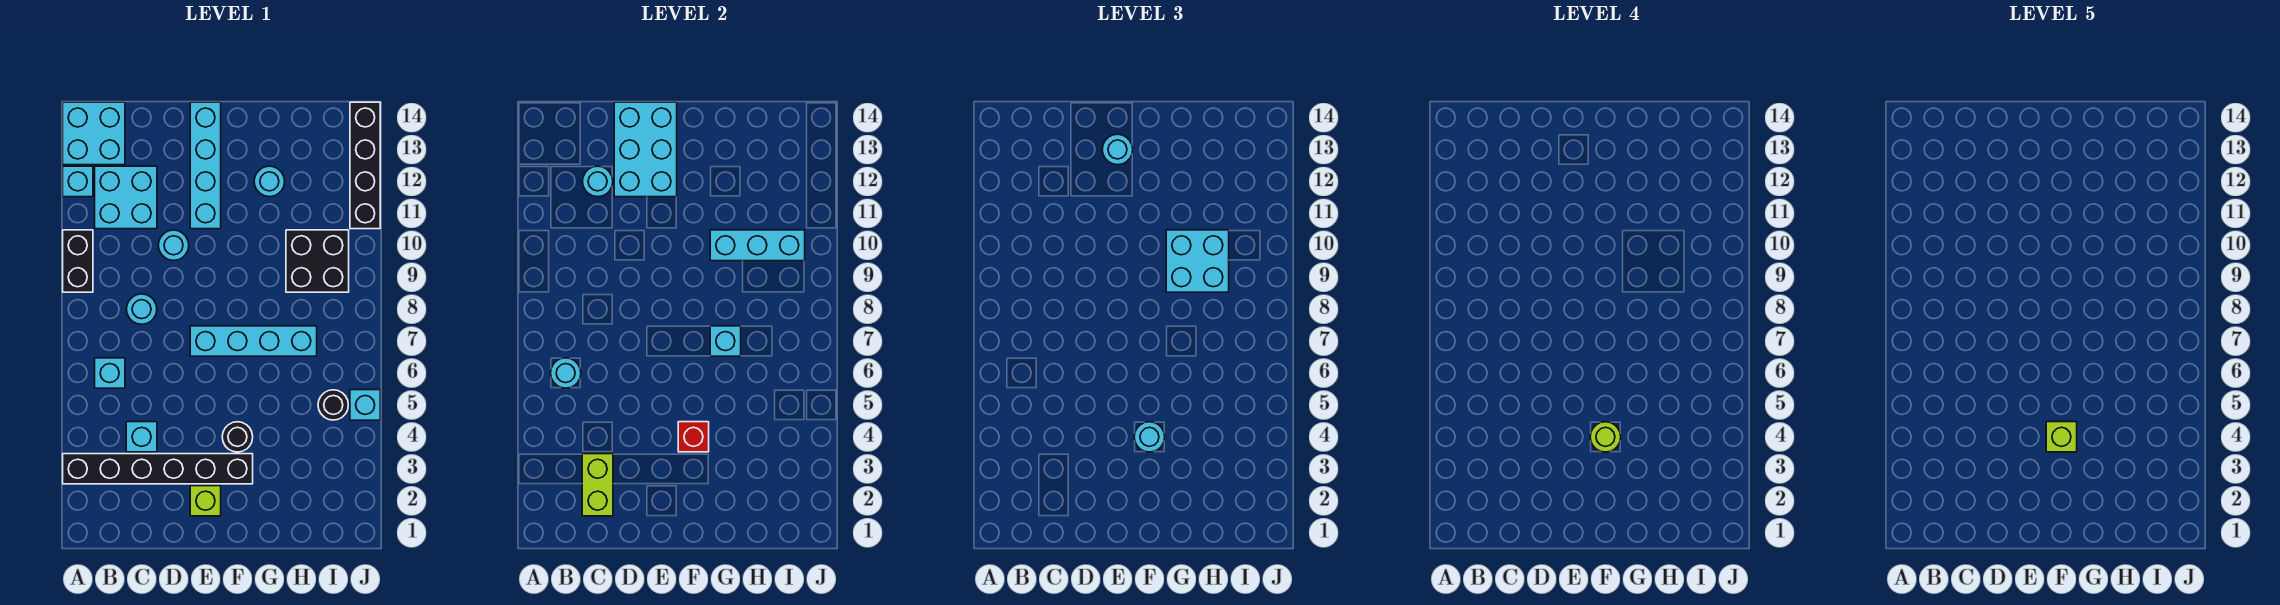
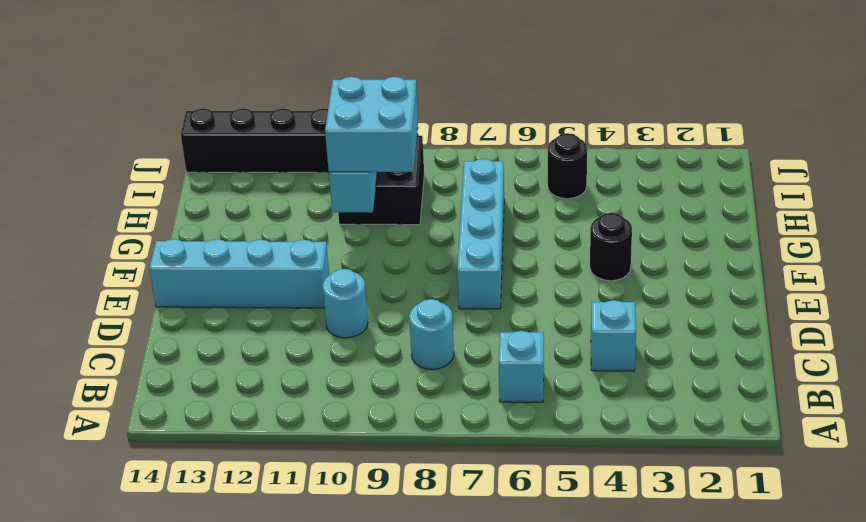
none -> black brick A3:F3 level 1
none -> black brick A9:A10 level 1
none -> cyan brick A12 level 1
none -> cyan brick A13:B14 level 1

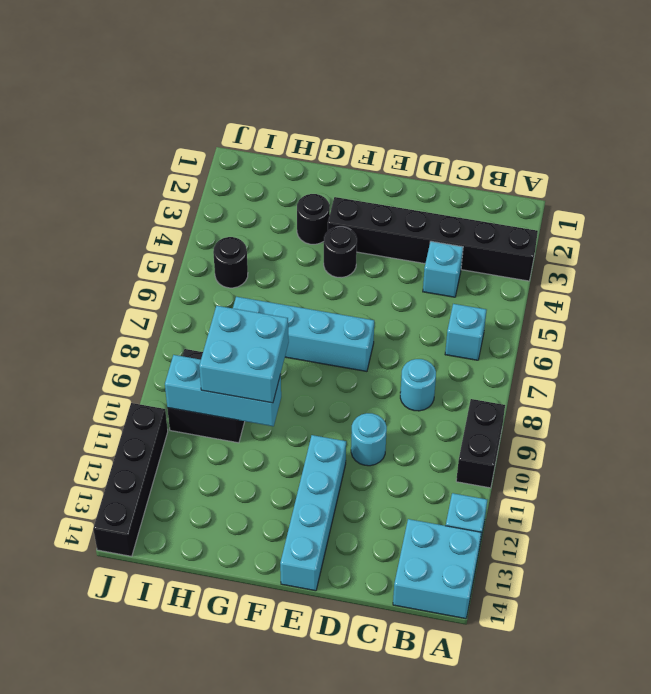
black round brick G3 level 1 -> none
none -> cyan brick B11:C12 level 1
none -> lime brick E2 level 1
none -> cyan round brick G12 level 1
none -> cyan brick J5 level 1

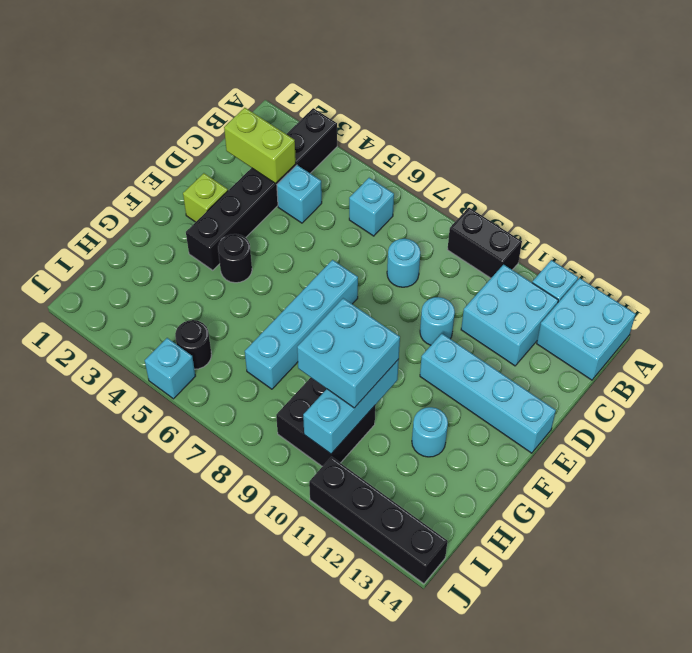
none -> cyan round brick B6 level 2
none -> cyan round brick C12 level 2
none -> cyan brick D12:E14 level 2
none -> red brick F4 level 2

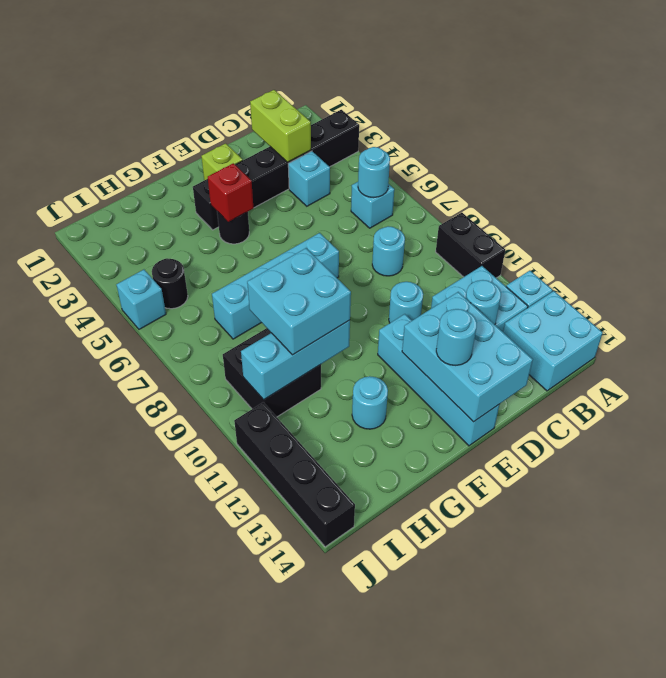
none -> cyan brick G7 level 2
none -> cyan round brick F4 level 3
none -> lime round brick F4 level 4
none -> lime brick F4 level 5

